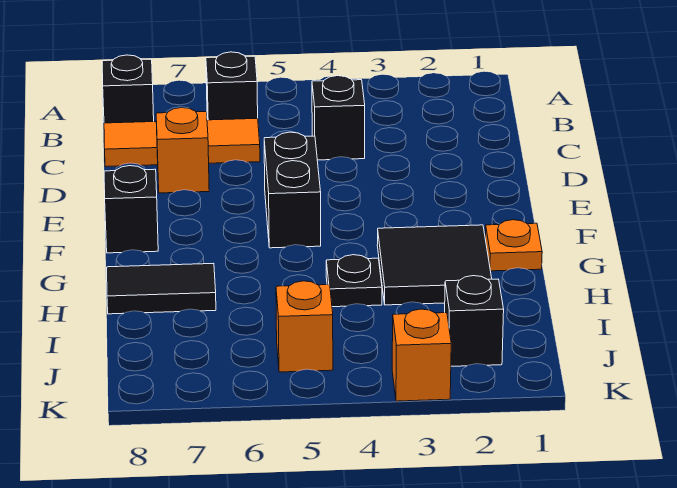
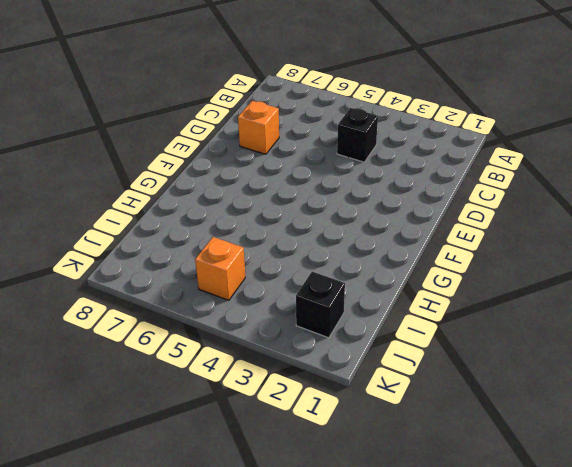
none -> black brick B6 level 1
none -> black brick B8 level 1
none -> orange tile C6:C8 level 1

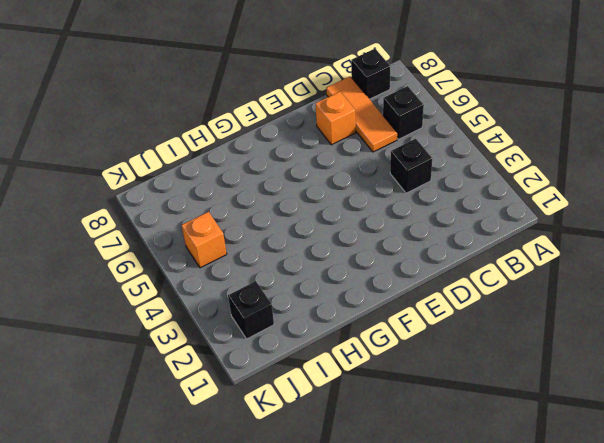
none -> black brick E5:F5 level 1
none -> black brick F8 level 1
none -> orange plate G1 level 1

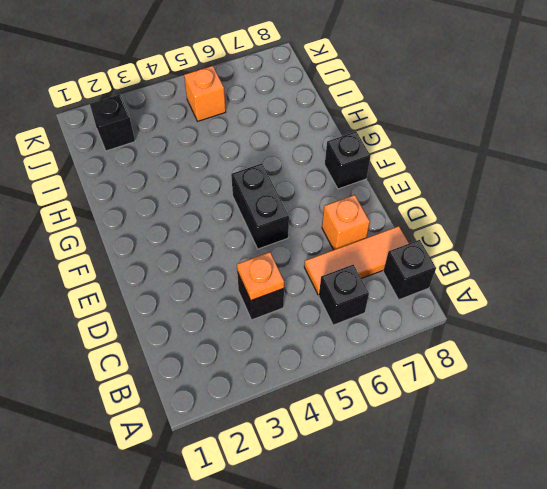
orange plate C4 level 2 -> orange plate G1 level 1
none -> black tile G2:H3 level 1
none -> black plate H4 level 1
none -> black tile H7:H8 level 1

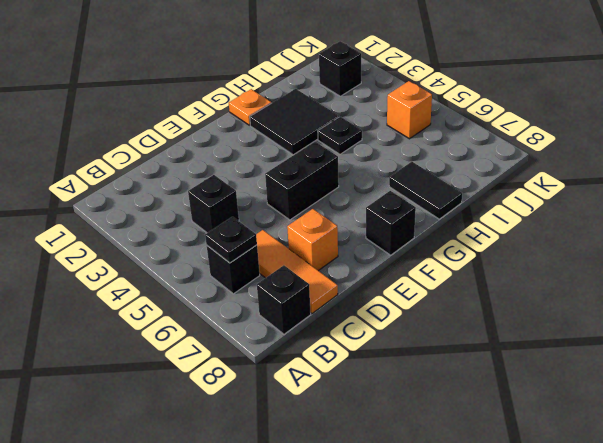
black plate B6 level 2 -> none
none -> orange brick K3 level 1

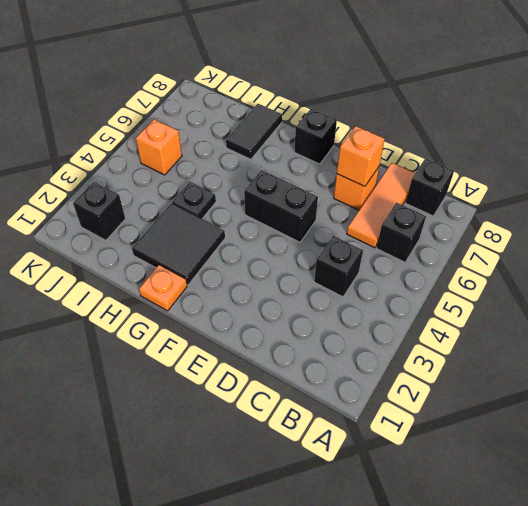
orange brick D7 level 2 -> orange brick K3 level 1

